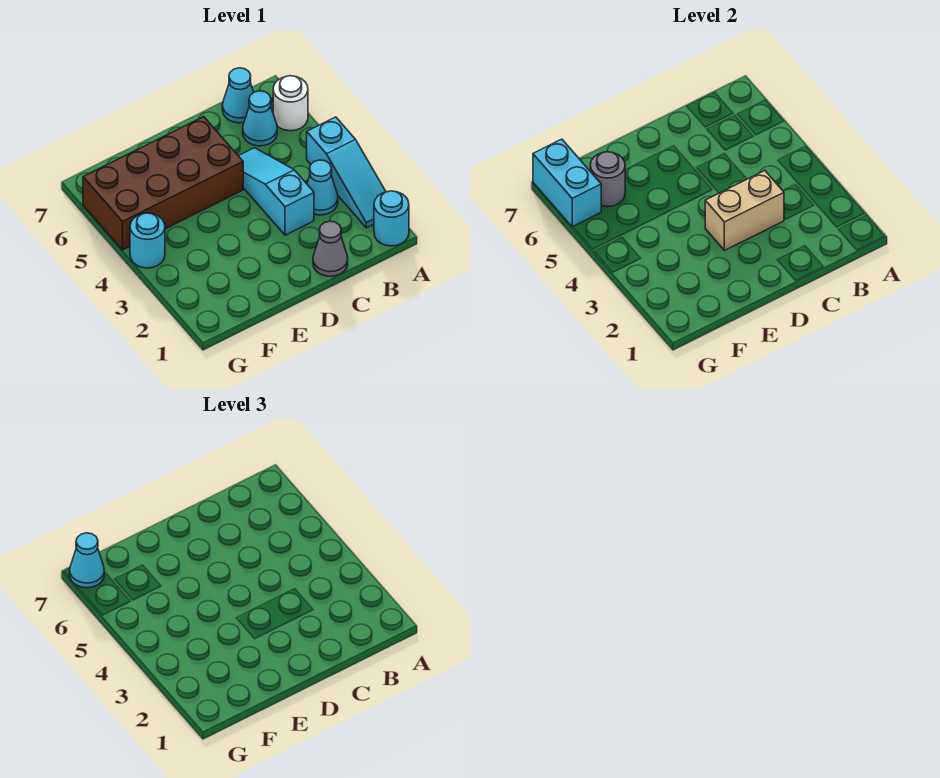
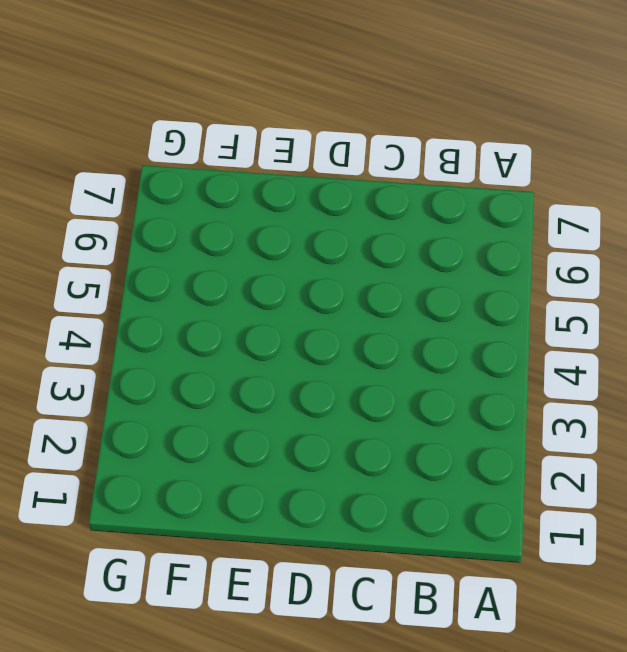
none -> cyan round brick A1 level 1
none -> cyan slope A2:A4 level 1 top 4
none -> white round brick A6 level 1

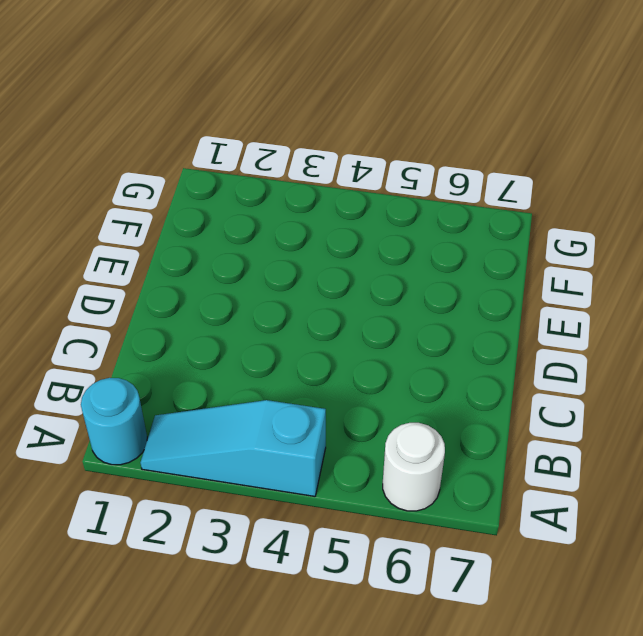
none -> cyan cone B3 level 1
none -> cyan cone B6 level 1
none -> cyan cone B7 level 1

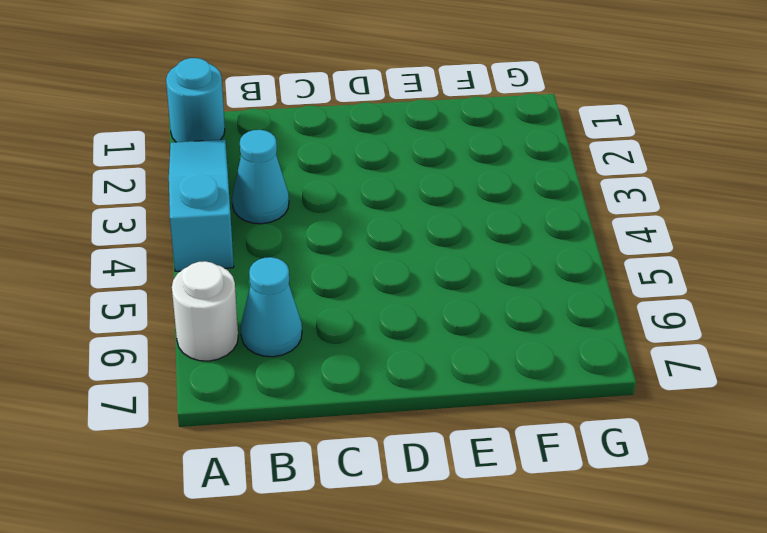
none -> cyan cone B7 level 1
none -> grey cone C1 level 1
none -> cyan slope C3:C5 level 1 top 3

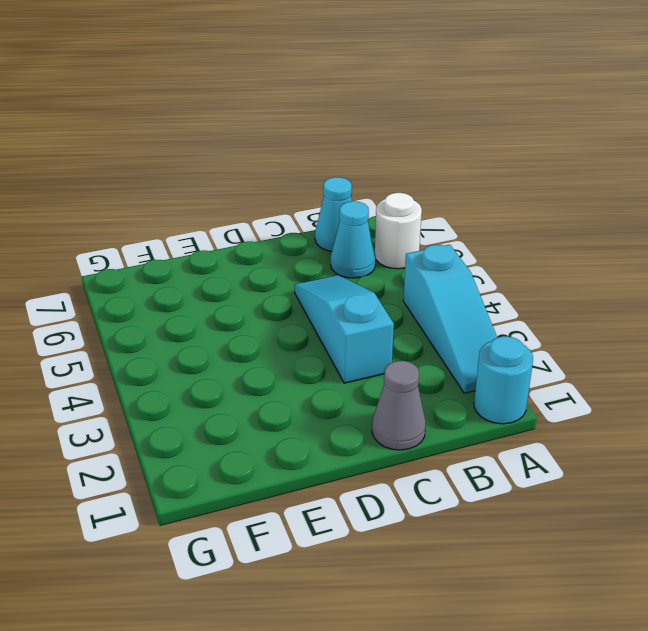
none -> cyan cone B3 level 1
none -> brown brick D5:G6 level 1
none -> cyan round brick G4 level 1

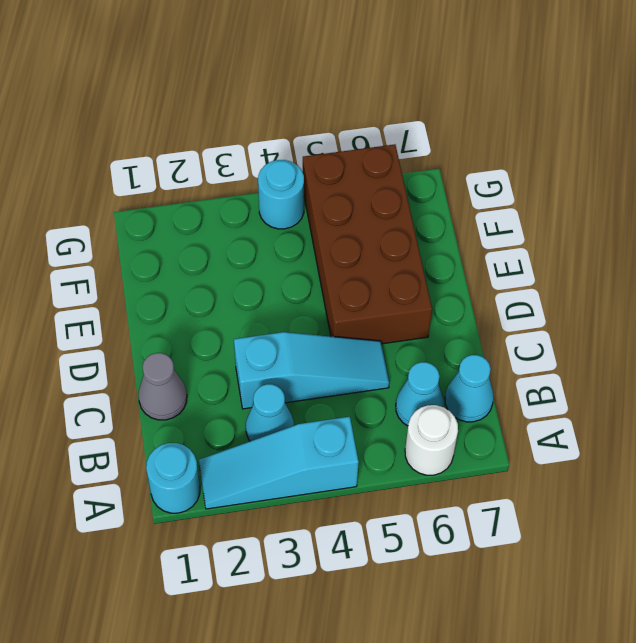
none -> tan brick C3:D3 level 2
none -> grey round brick F6 level 2
none -> cyan brick G6:G7 level 2

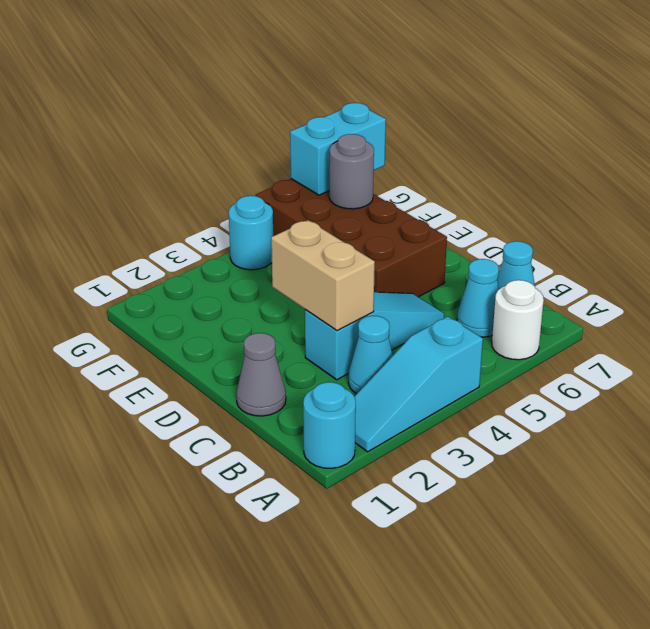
none -> cyan cone G7 level 3

